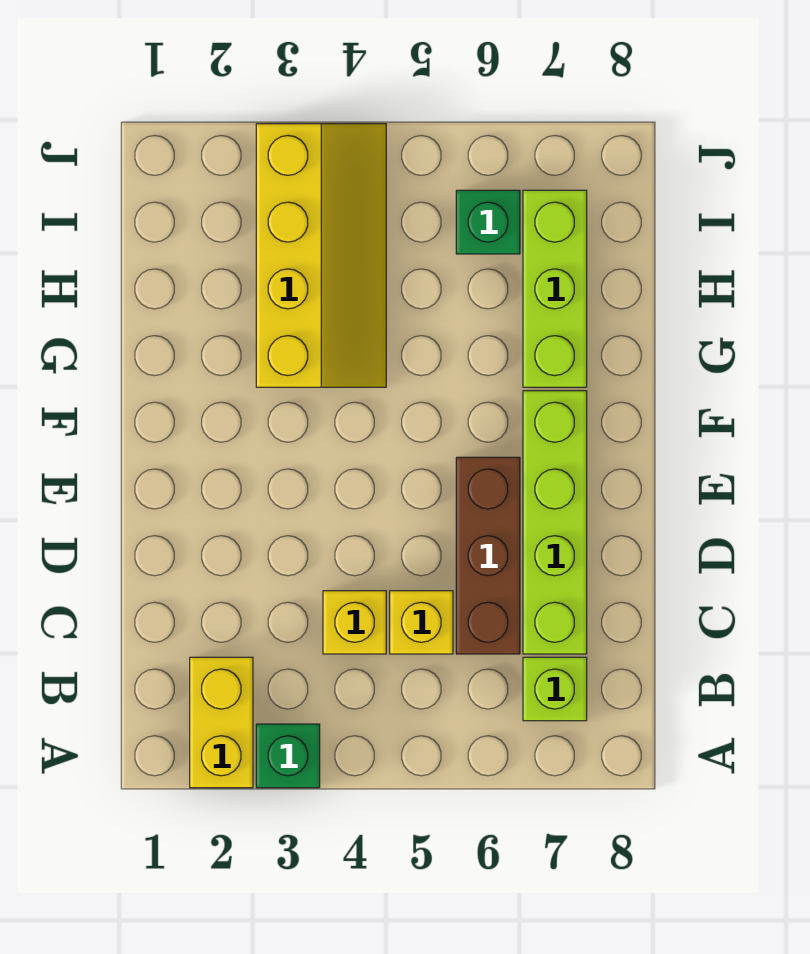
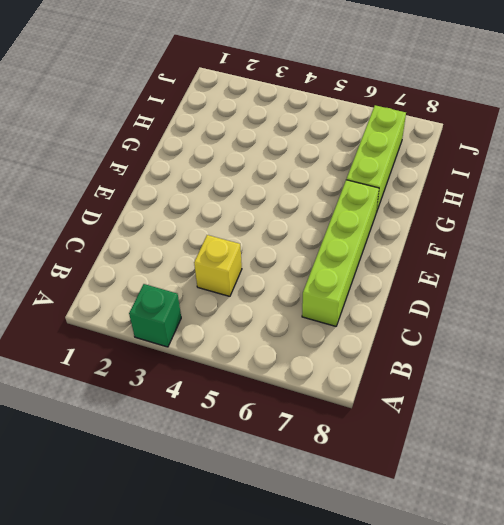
none -> yellow brick A2:B2 level 1
none -> lime brick B7 level 1

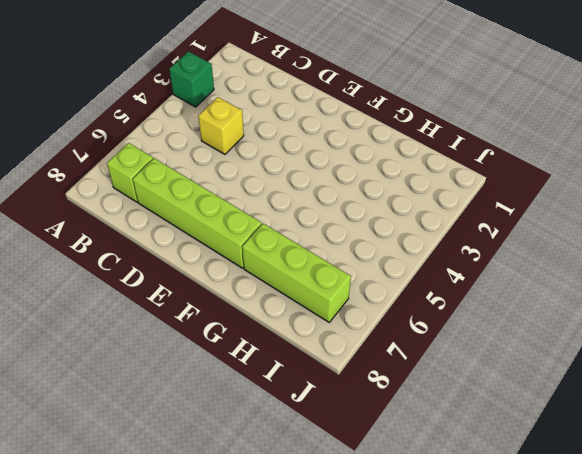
none -> yellow brick A2:B2 level 1
none -> yellow brick C5 level 1

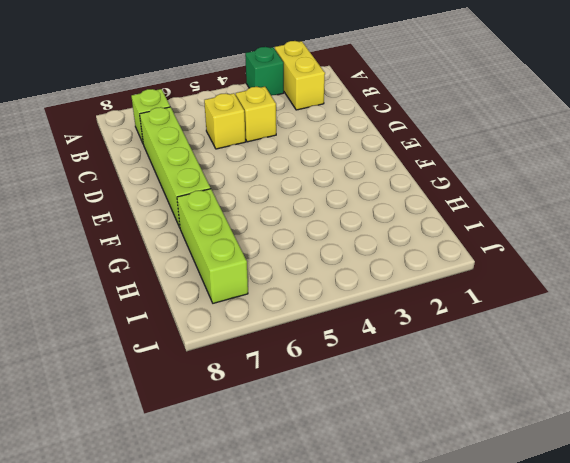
none -> brown brick C6:E6 level 1
none -> yellow slope G3:J4 level 1 top 3

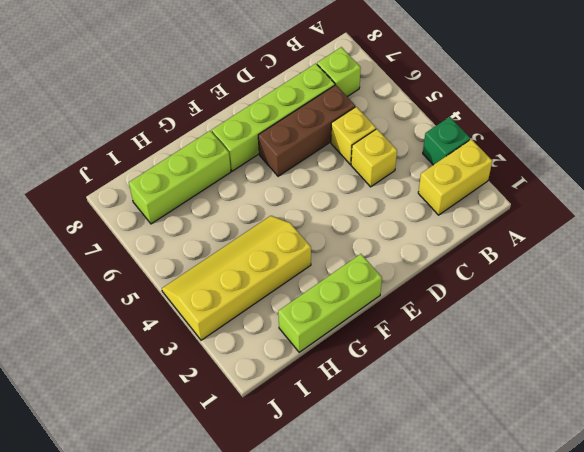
lime brick F1:H1 level 1 -> none
none -> green brick I6 level 1

